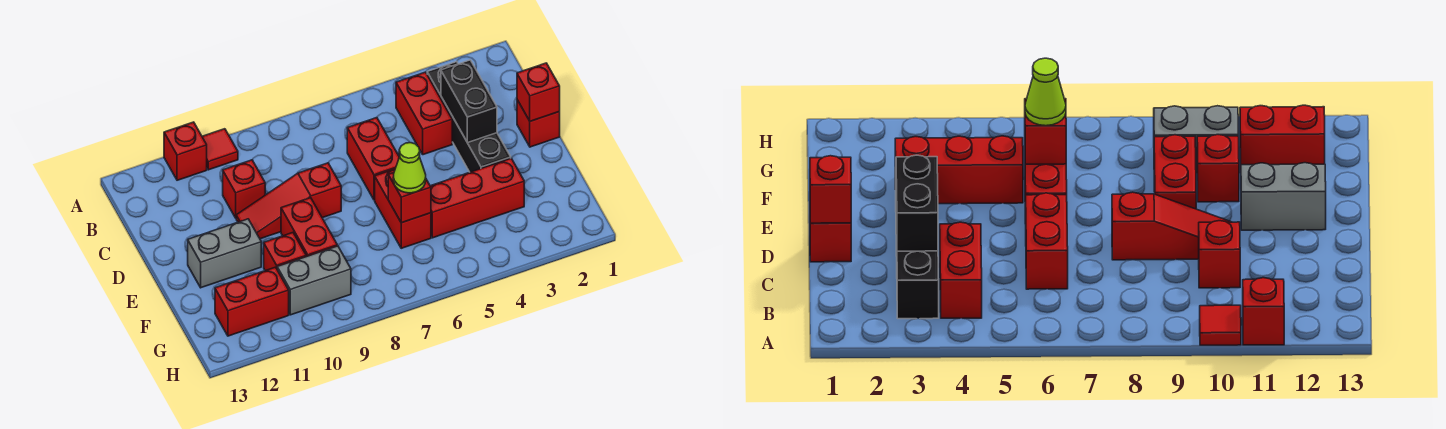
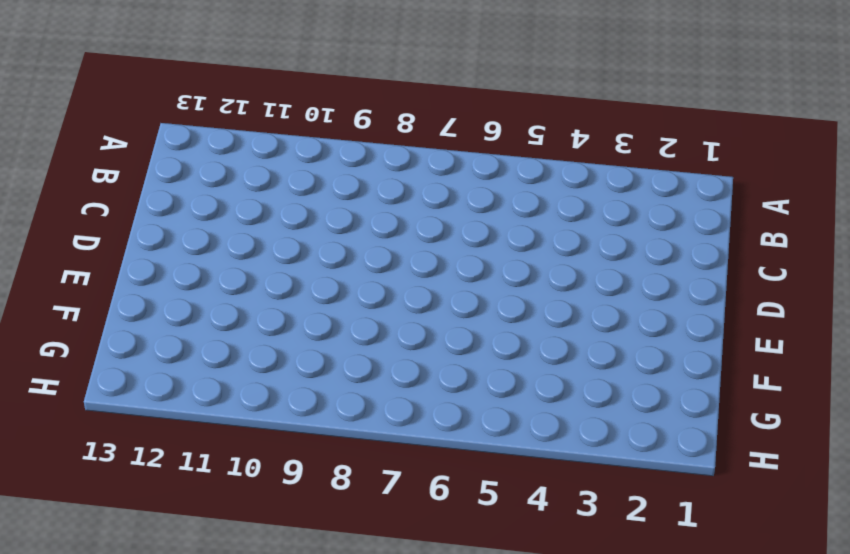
none -> red tile A10 level 1
none -> red brick A11 level 1
none -> black brick B3:E3 level 1

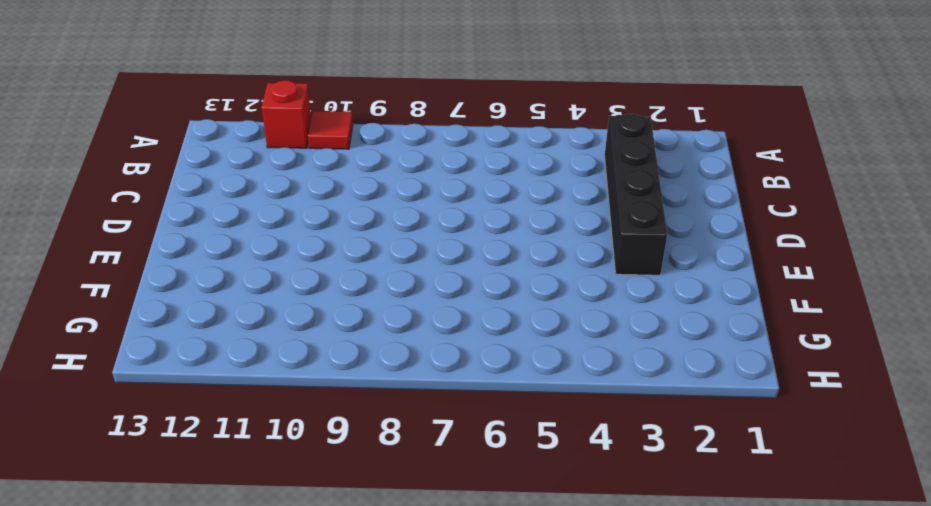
none -> red brick B4:C4 level 1
none -> red brick C6:D6 level 1
none -> red brick C10 level 1

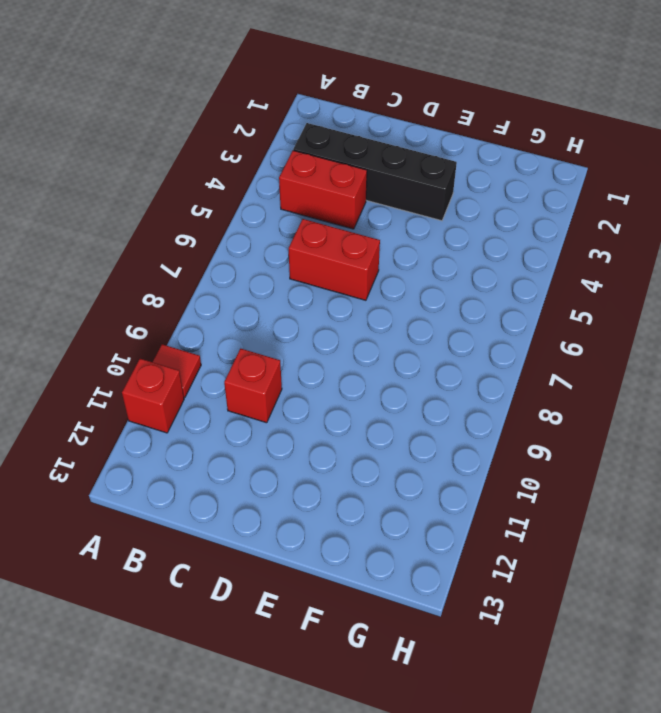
none -> red brick D1 level 1
none -> red slope D8:D10 level 1 top 8
none -> red brick E6:F6 level 1

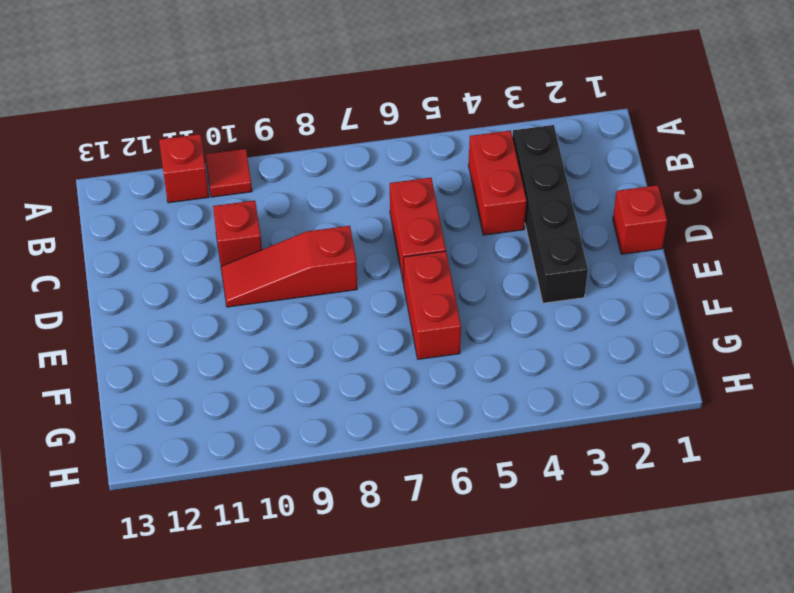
none -> red brick E9:F9 level 1
none -> grey brick E11:E12 level 1
none -> red brick F3:F5 level 1

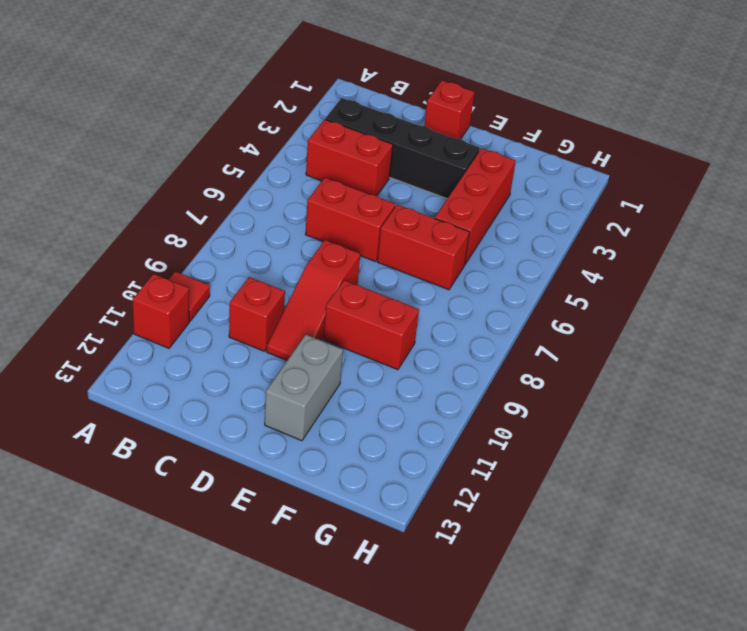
none -> red brick F10 level 1
none -> grey brick G9:G10 level 1
none -> red brick G11:G12 level 1

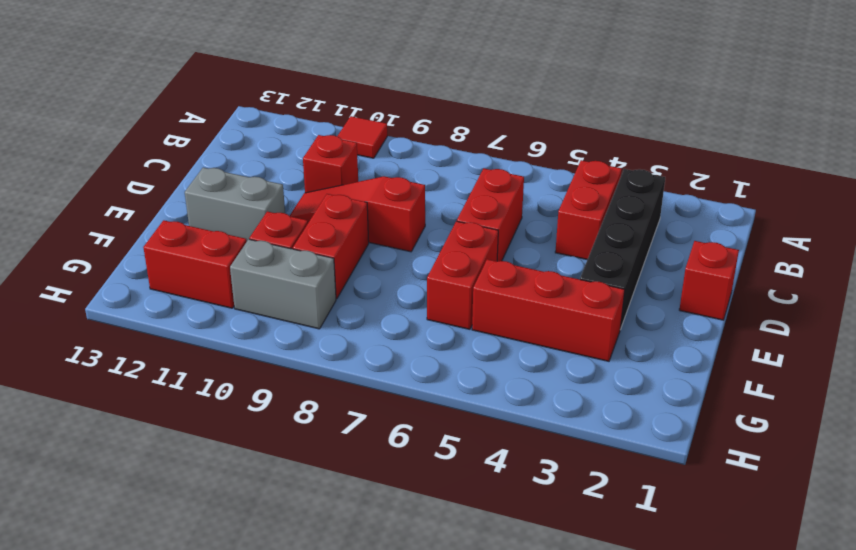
none -> red brick A11 level 1
none -> black brick C3:D3 level 2
none -> red brick D1 level 2

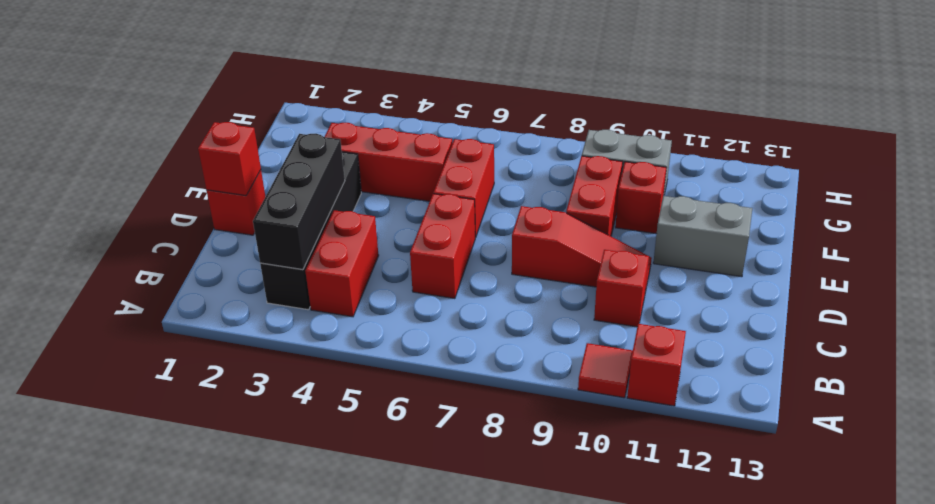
black brick B3:D3 level 2 -> black brick C3:D3 level 2
none -> red brick G11:G12 level 1
none -> red brick F6 level 2
none -> lime cone F6 level 3

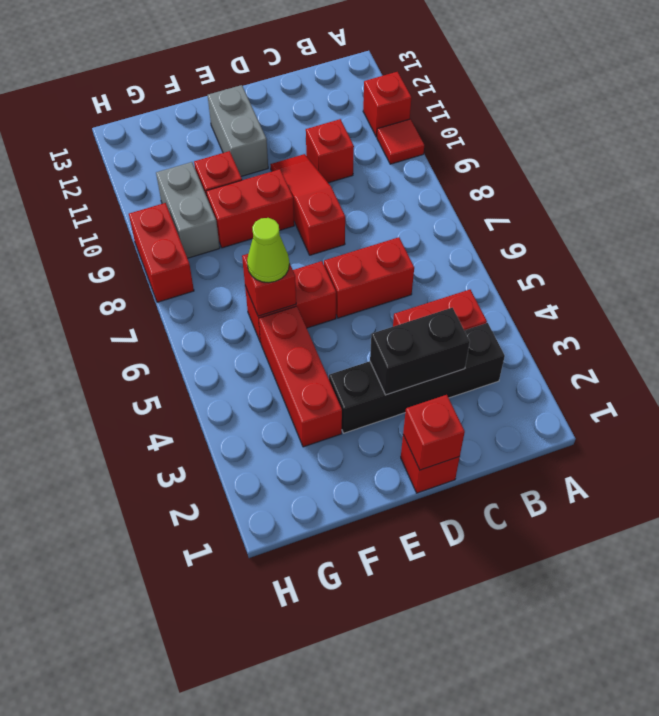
red brick H8:H9 level 1 -> red brick G11:G12 level 1

